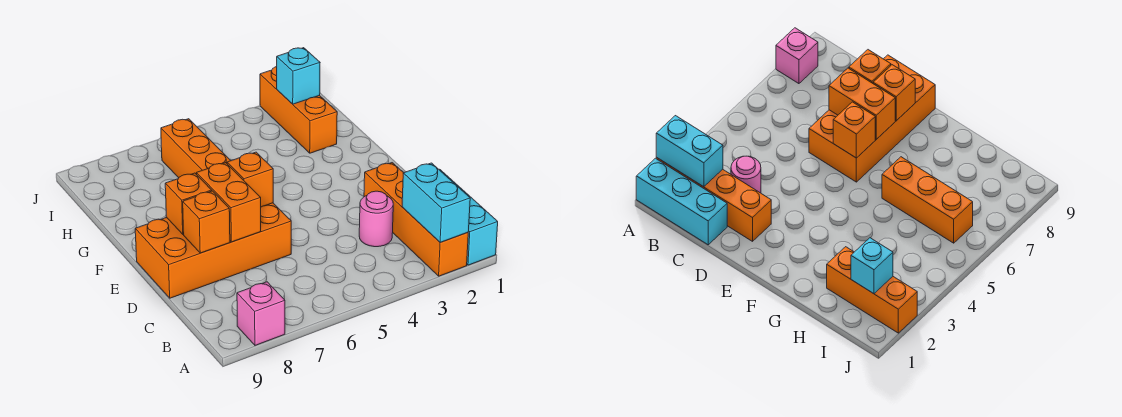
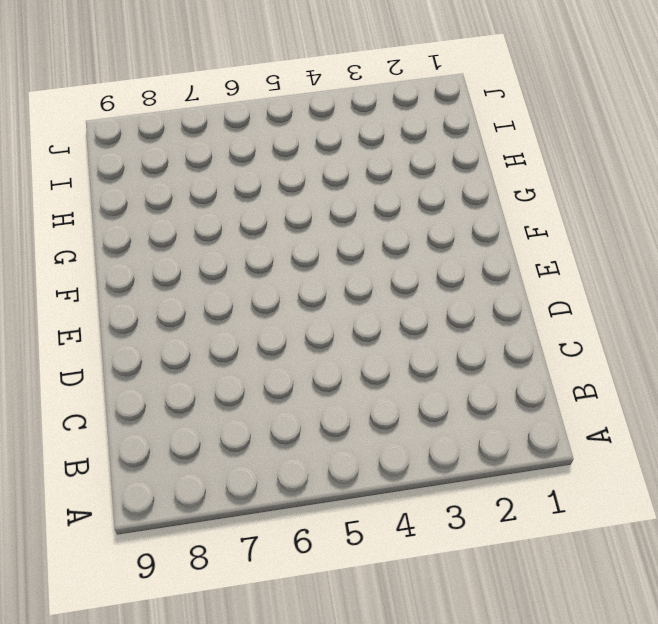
none -> cyan brick A1:C1 level 1
none -> orange brick A2:D2 level 1
none -> pink brick A8 level 1

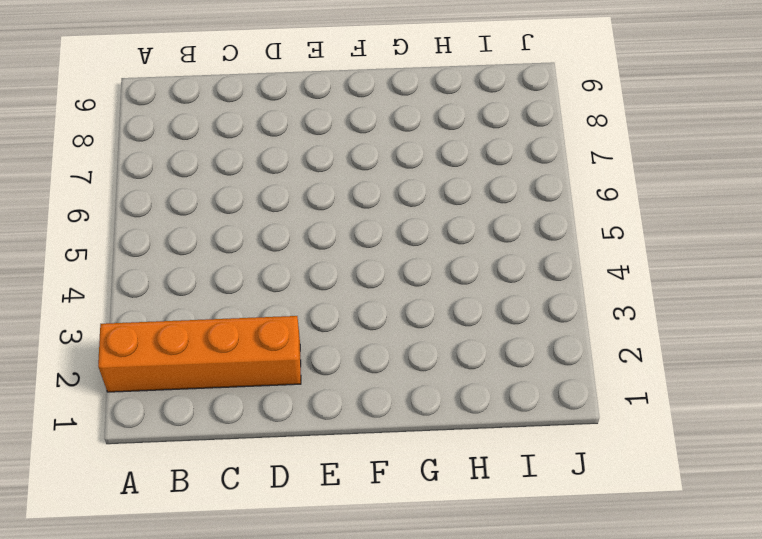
none -> cyan brick A1:C1 level 1
none -> pink brick A8 level 1
none -> pink round brick C3 level 1

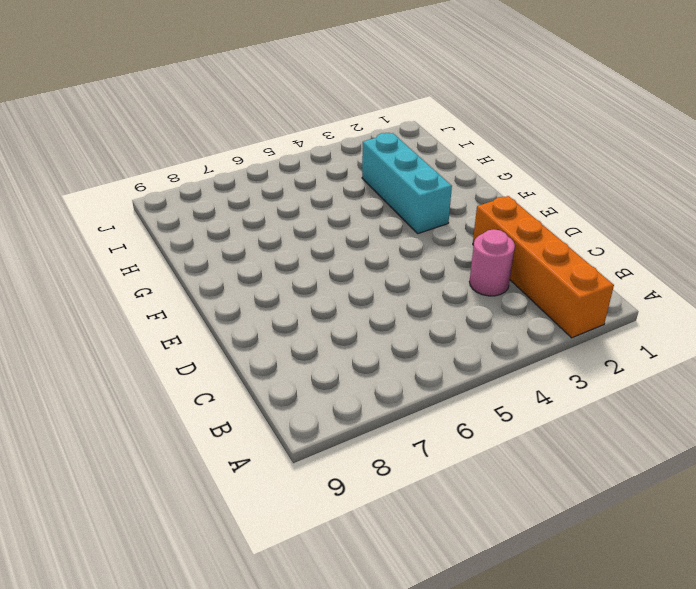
cyan brick F3:H3 level 1 -> cyan brick A1:C1 level 1
none -> pink brick A8 level 1
none -> orange brick D6:E9 level 1
none -> orange brick G6:I6 level 1

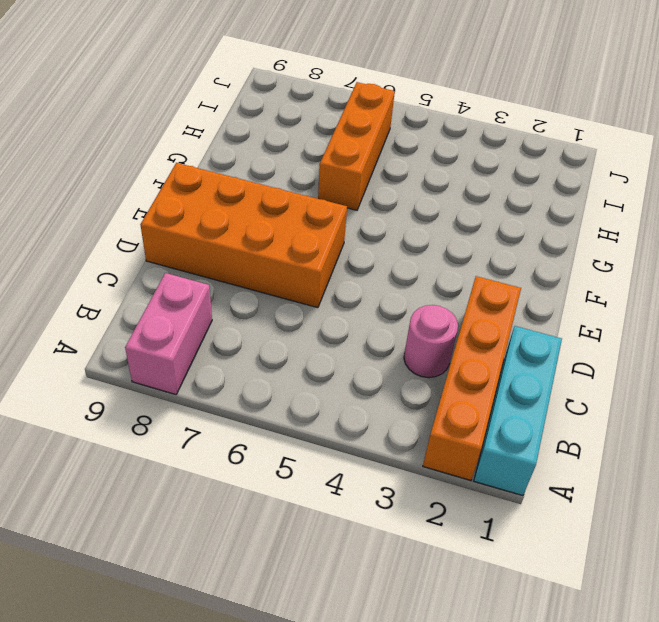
pink brick A8:B8 level 1 -> pink brick A8 level 1
none -> orange brick H2:J2 level 1
none -> cyan brick A2:B2 level 2
none -> orange brick D7:E7 level 2

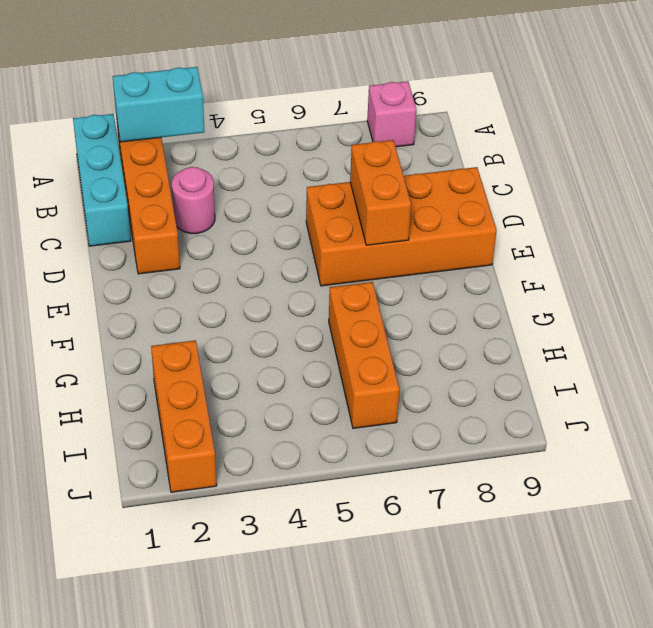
cyan brick A2:A3 level 2 -> cyan brick A2:B2 level 2
none -> orange brick D8 level 2
none -> orange brick E6 level 2
none -> orange brick E8 level 2

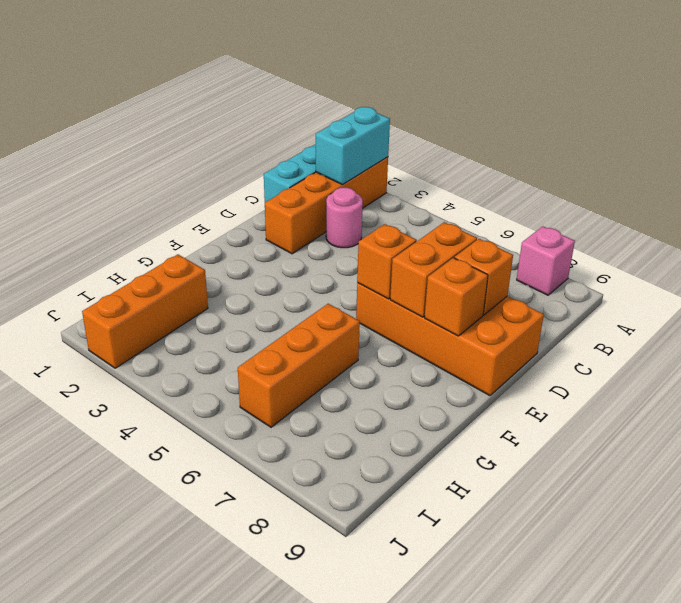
none -> cyan brick I2 level 2

